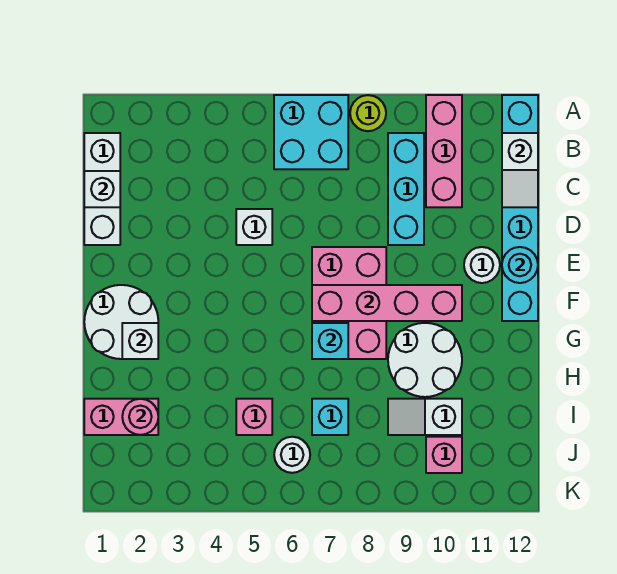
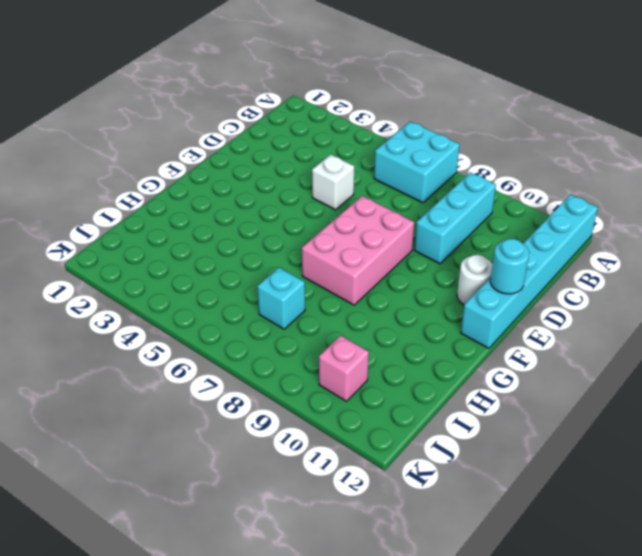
none -> lime round brick A8 level 1
none -> pink brick A10:C10 level 1
none -> white brick B1:D1 level 1

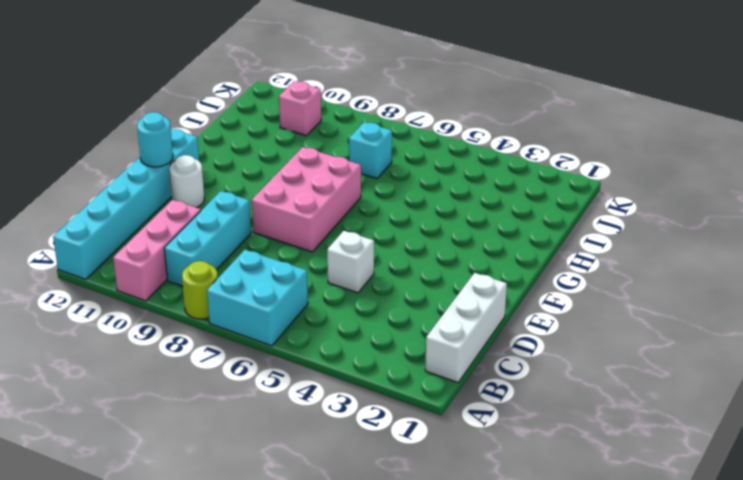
none -> white round brick F1:G2 level 1
none -> white round brick G9:H10 level 1
none -> pink brick I1:I2 level 1

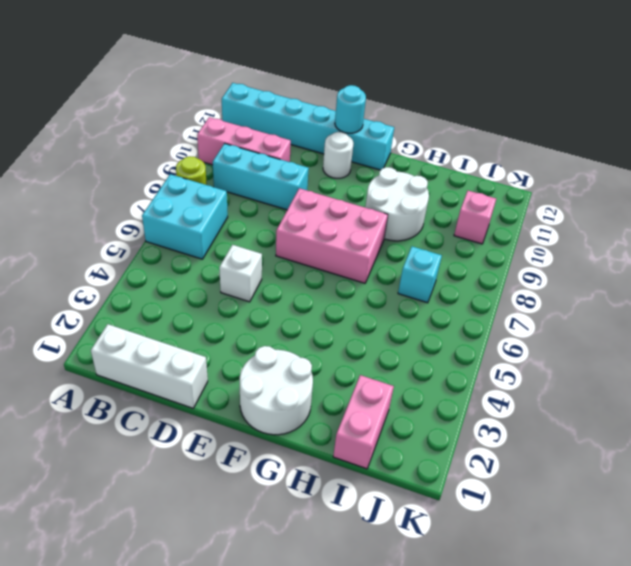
none -> pink brick I5 level 1
none -> white slope I9:I10 level 1 top 10
none -> white round brick J6 level 1

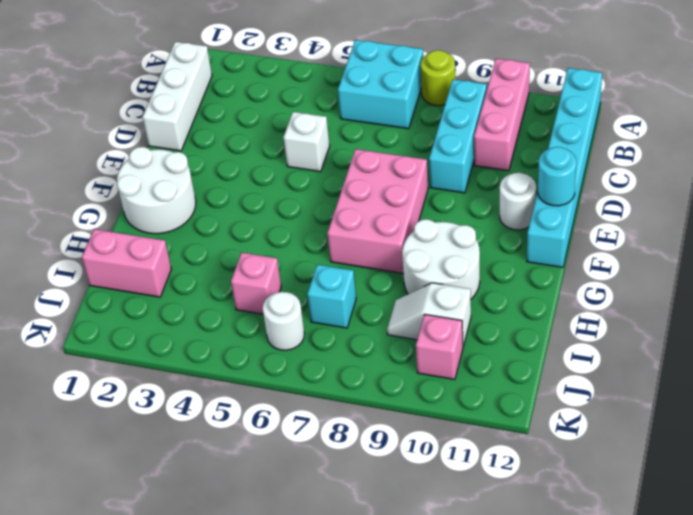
none -> white slope B12:C12 level 2 top B
none -> white brick C1 level 2
none -> pink brick F7:F10 level 2

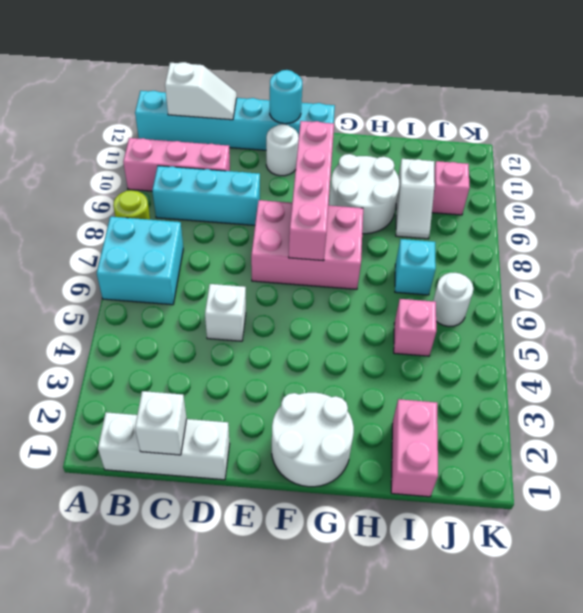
none -> white brick G2 level 2
none -> cyan brick G7 level 2
none -> pink round brick I2 level 2

